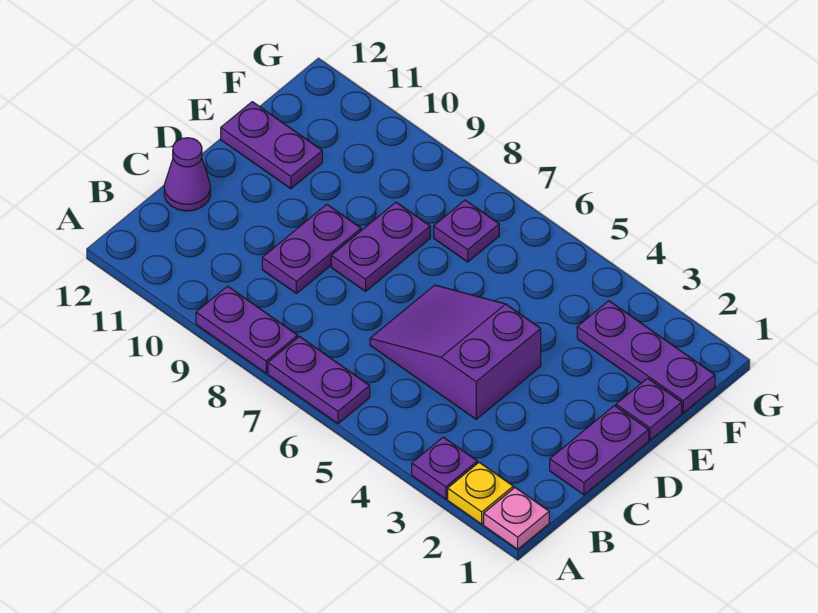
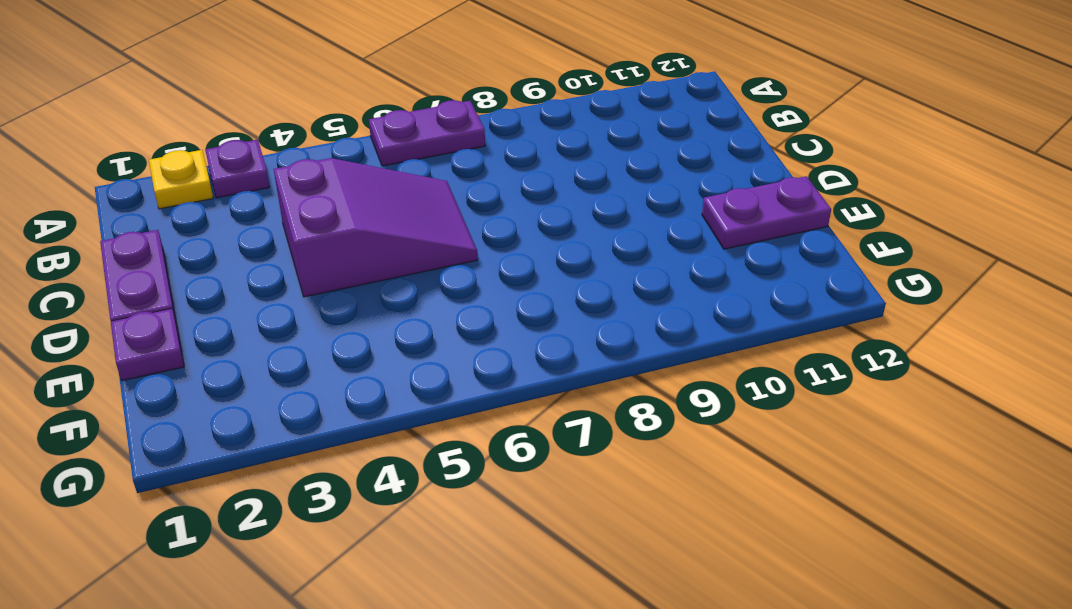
none -> pink plate A1 level 1
none -> purple plate A8:A9 level 1
none -> purple plate C9:D9 level 1

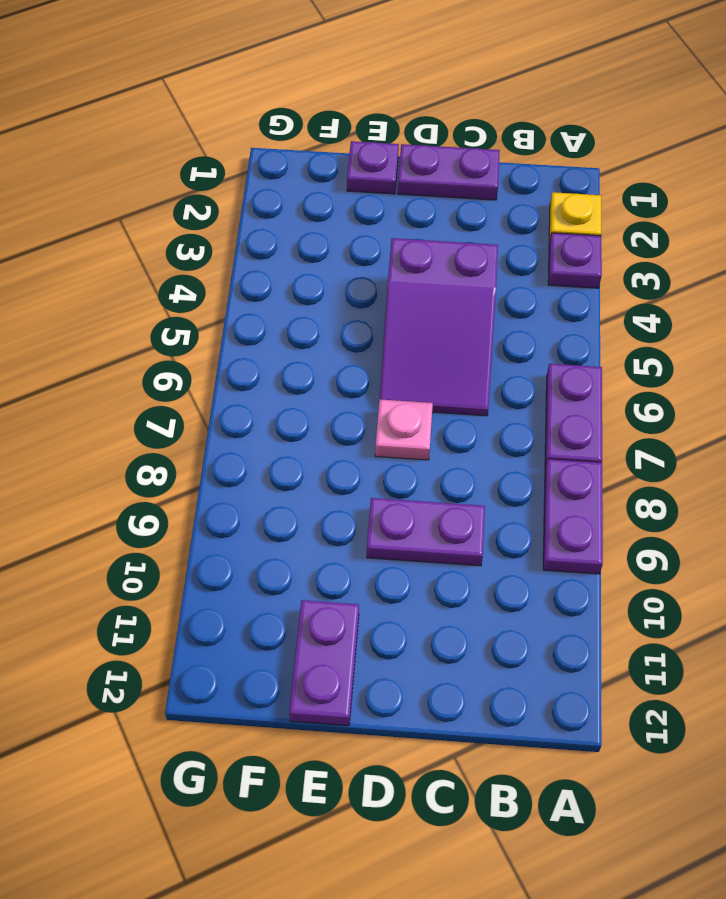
pink plate D7 level 1 -> pink plate A1 level 1
none -> purple cone C12 level 1
none -> purple plate D8:E8 level 1
none -> purple plate F1:F3 level 1

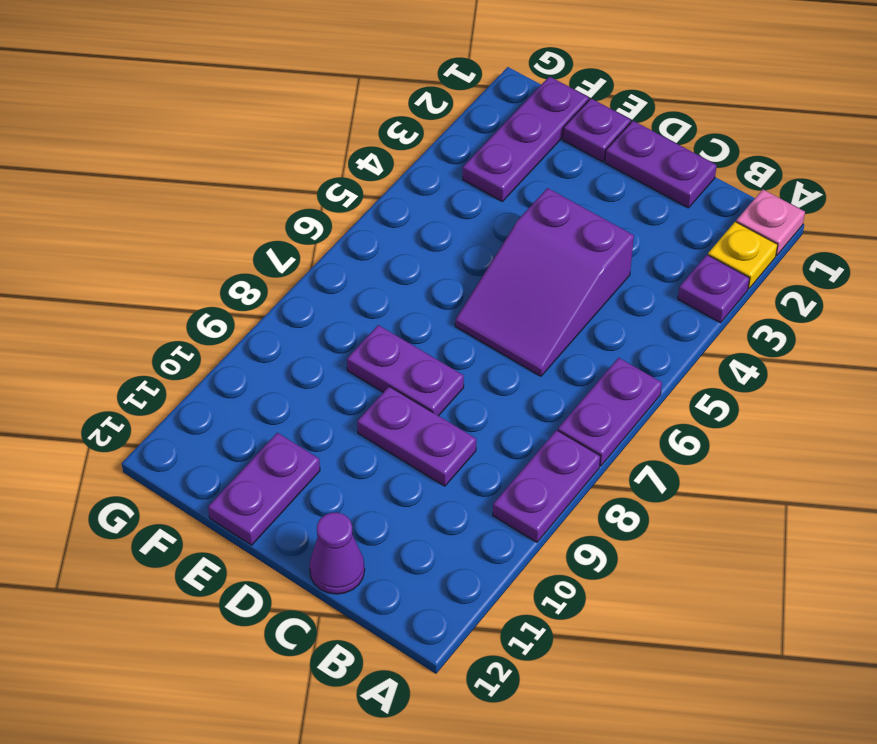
none -> purple plate F7 level 1

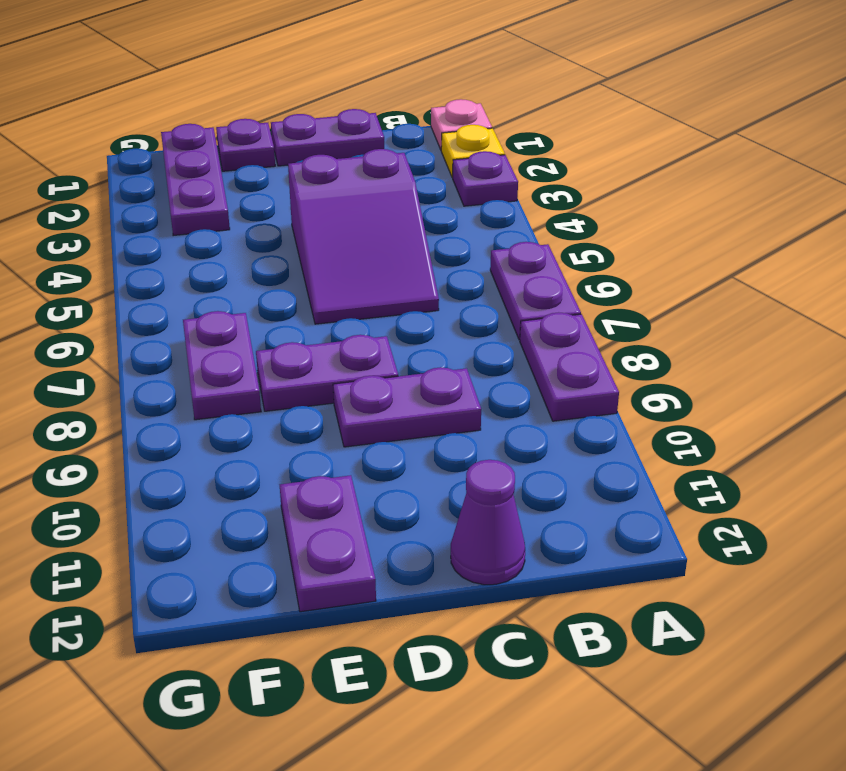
purple plate F7:F8 level 1 -> purple plate F7 level 1

